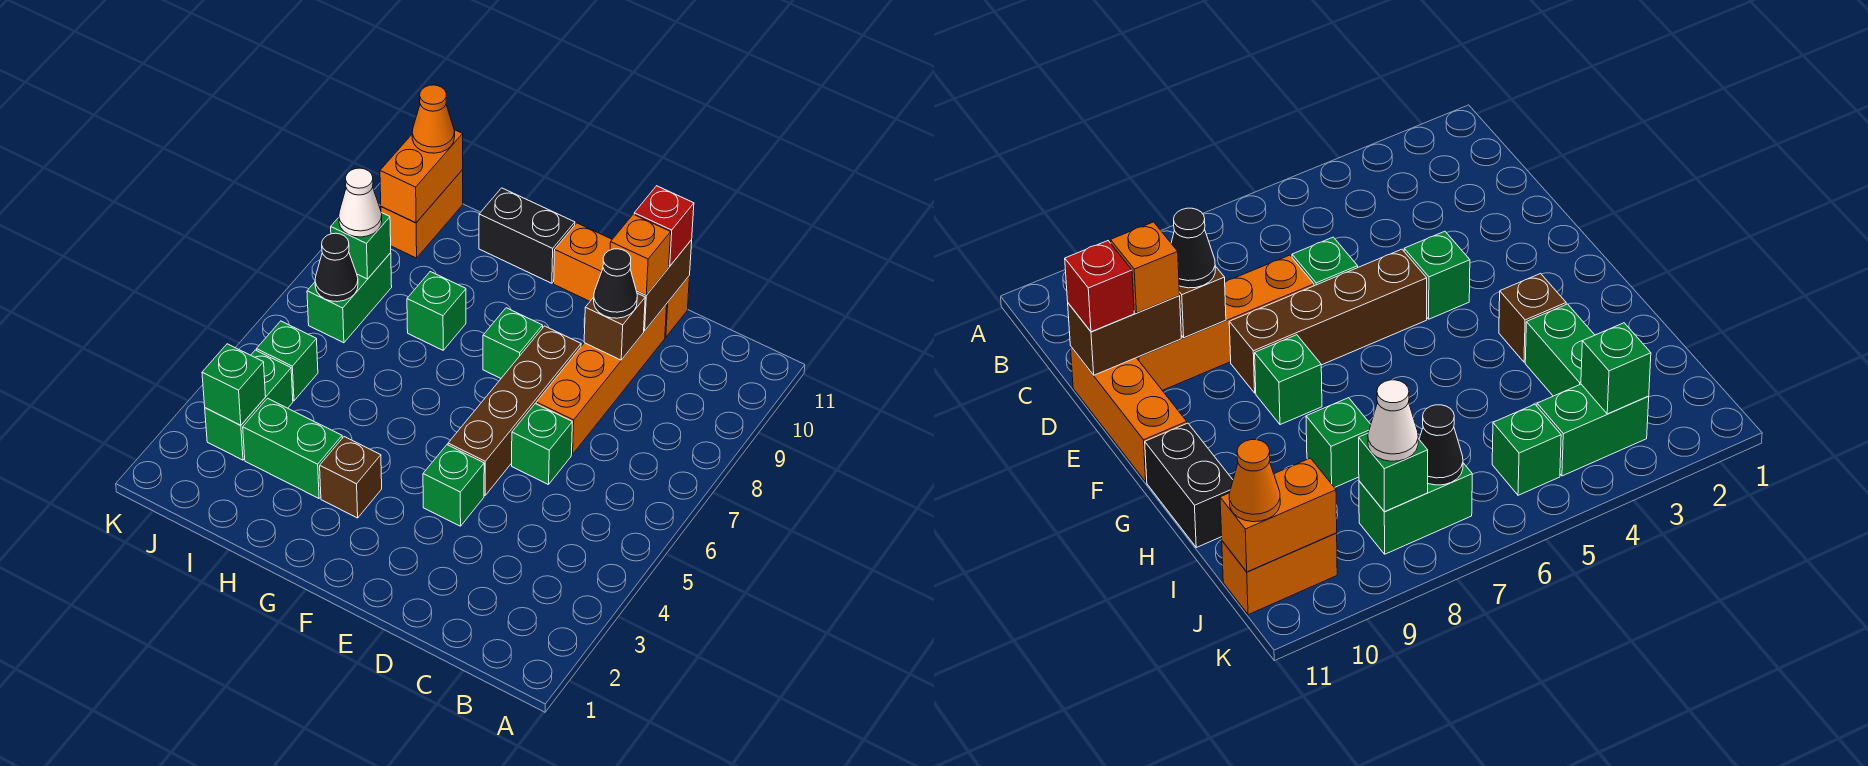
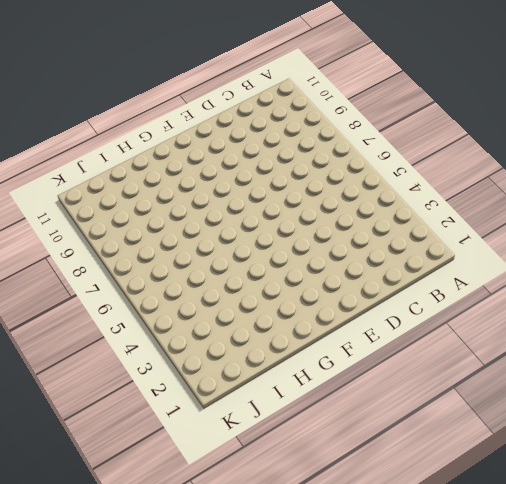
none -> green brick D6 level 1
none -> orange brick D7:D10 level 1
none -> orange brick D11:F11 level 1

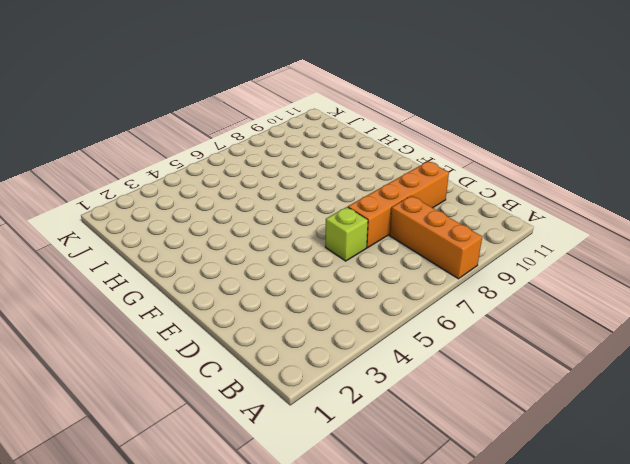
orange brick A8:C8 level 1 -> orange brick D11:F11 level 1
lime brick D6 level 1 -> green brick D6 level 1
none -> green brick E4 level 1
none -> brown brick E5:E8 level 1
none -> green brick F8 level 1

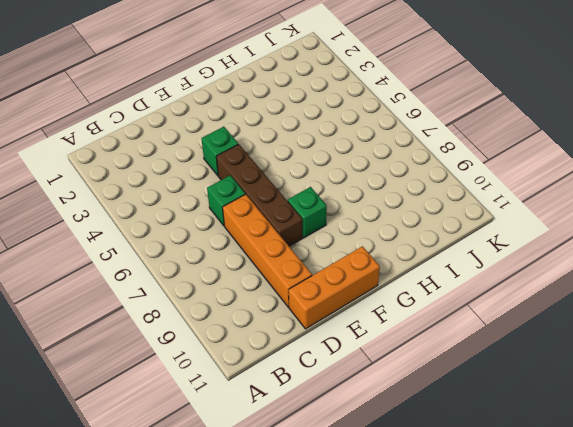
none -> brown brick G3 level 1
none -> black brick G11:H11 level 1
none -> green brick H3:I3 level 1

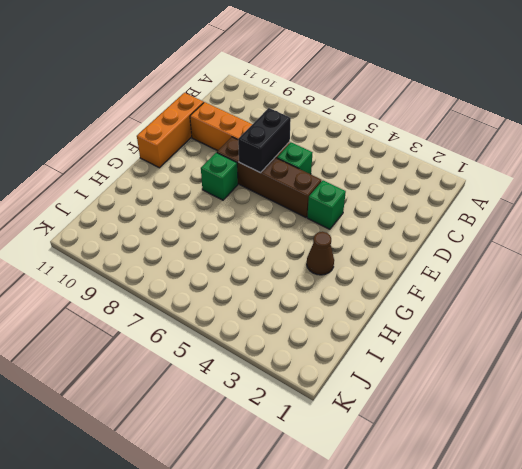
black brick D7:E7 level 2 -> black brick G11:H11 level 1
brown cone G3 level 1 -> brown brick G3 level 1
none -> green brick H3:I3 level 1
none -> green brick H8 level 1
none -> green brick J3:J4 level 1

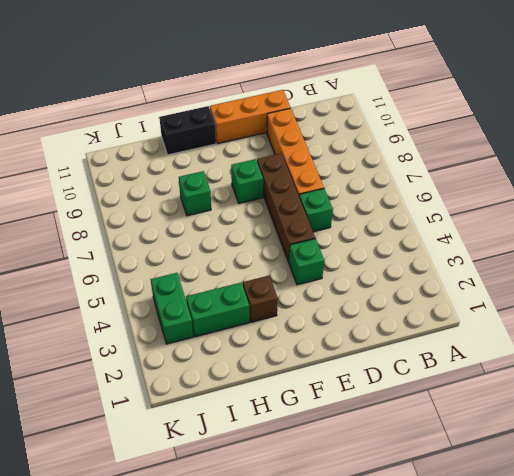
none -> green brick J5 level 1
none -> green brick J7:J8 level 1
none -> orange brick J10:J11 level 1

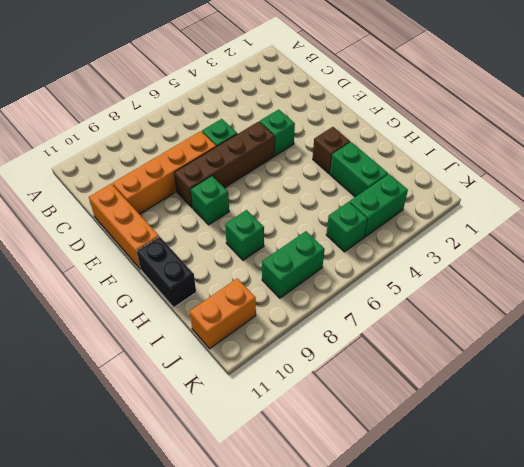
none -> brown brick D9 level 2
none -> brown brick D10:D11 level 2
none -> green brick J3 level 2

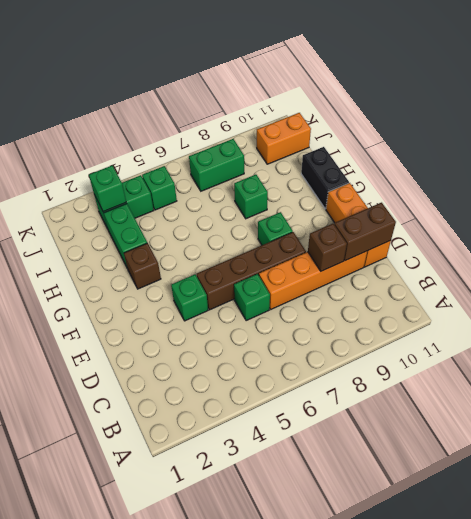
none -> black cone J7 level 2
none -> green brick J8 level 2
none -> orange brick J10:J11 level 2

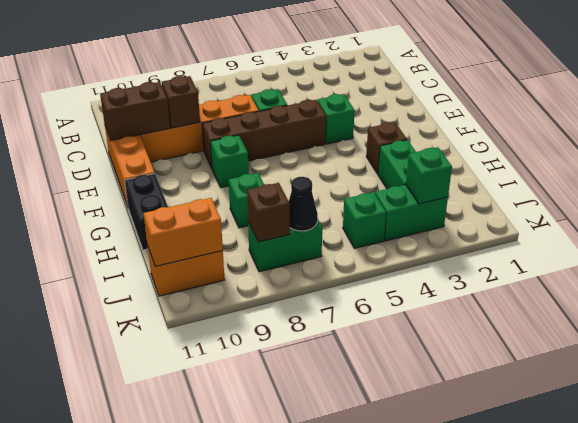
brown brick J8 level 2 -> green brick J8 level 2
none -> black cone D9 level 3
none -> orange brick D10 level 3
none -> red brick D11 level 3

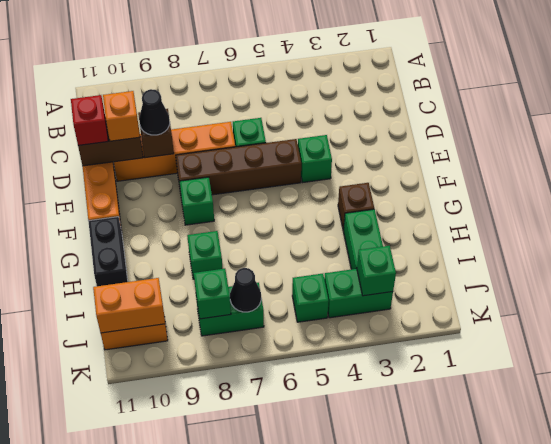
none -> white cone J8 level 3
none -> orange cone J11 level 3

